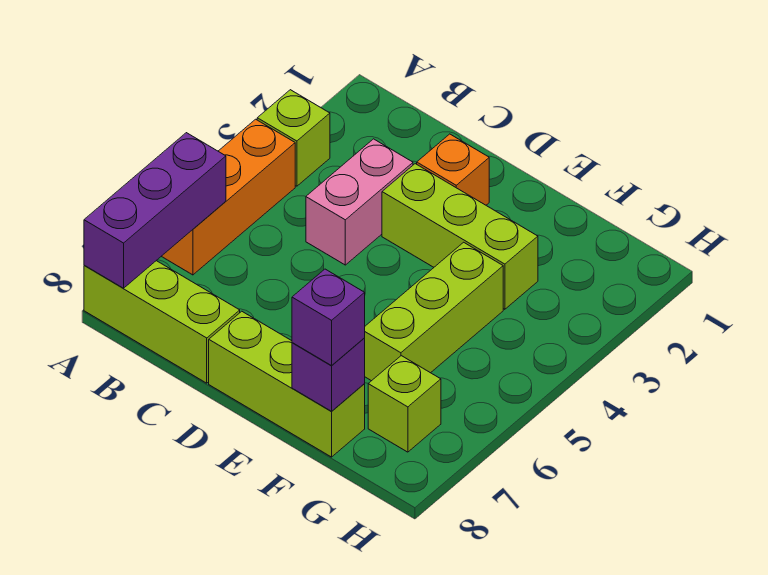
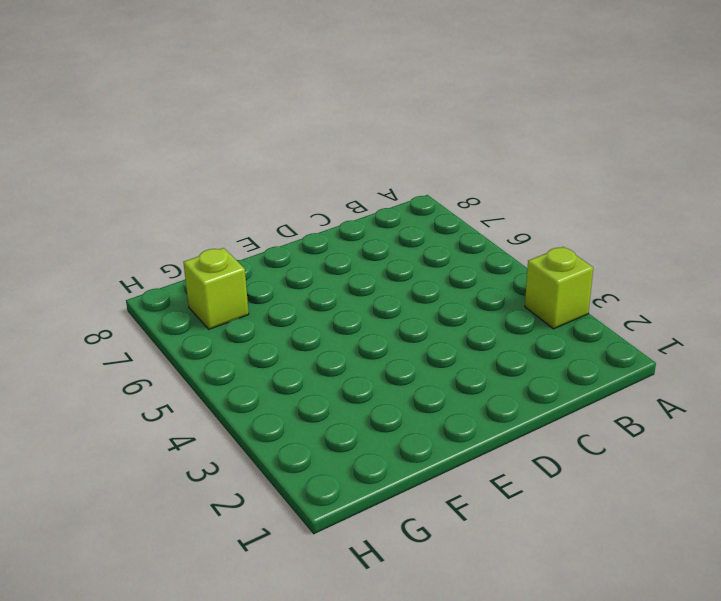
none -> orange brick A4:A6 level 1
none -> lime brick A8:C8 level 1
none -> pink brick C3:C4 level 1

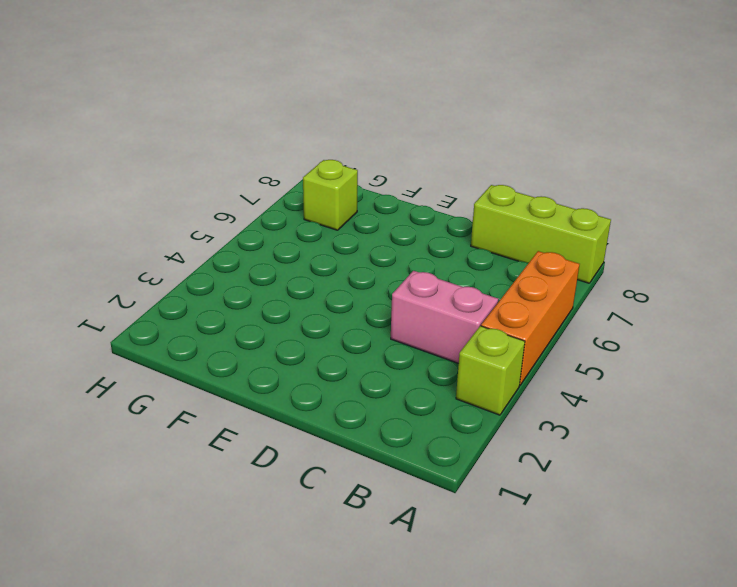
pink brick B4:C4 level 1 -> pink brick C3:C4 level 1
none -> orange brick D2 level 1
none -> lime brick D3:F3 level 1
none -> lime brick D8:F8 level 1

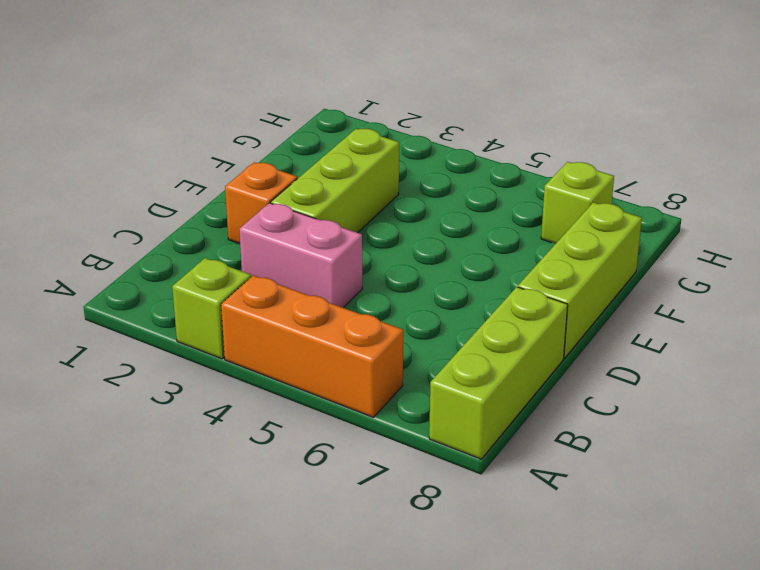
none -> lime brick F4:F6 level 1
none -> purple brick A6:A8 level 2
none -> purple brick F8 level 2

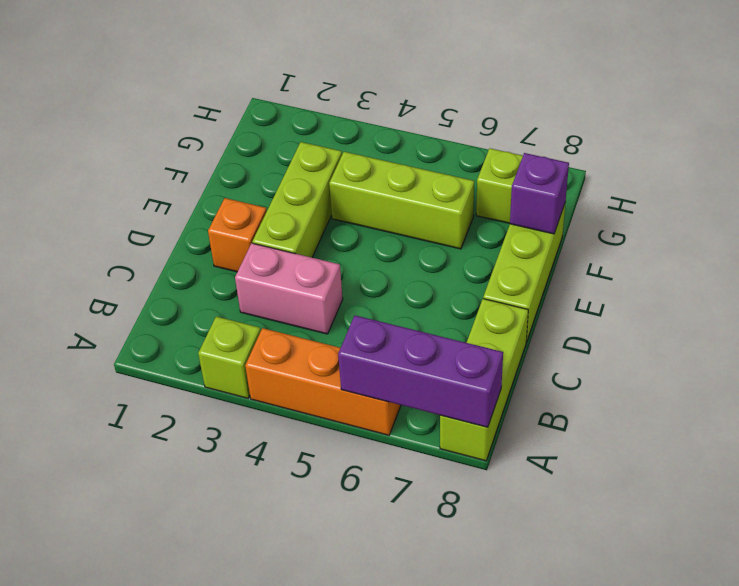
none -> purple brick F8 level 3

